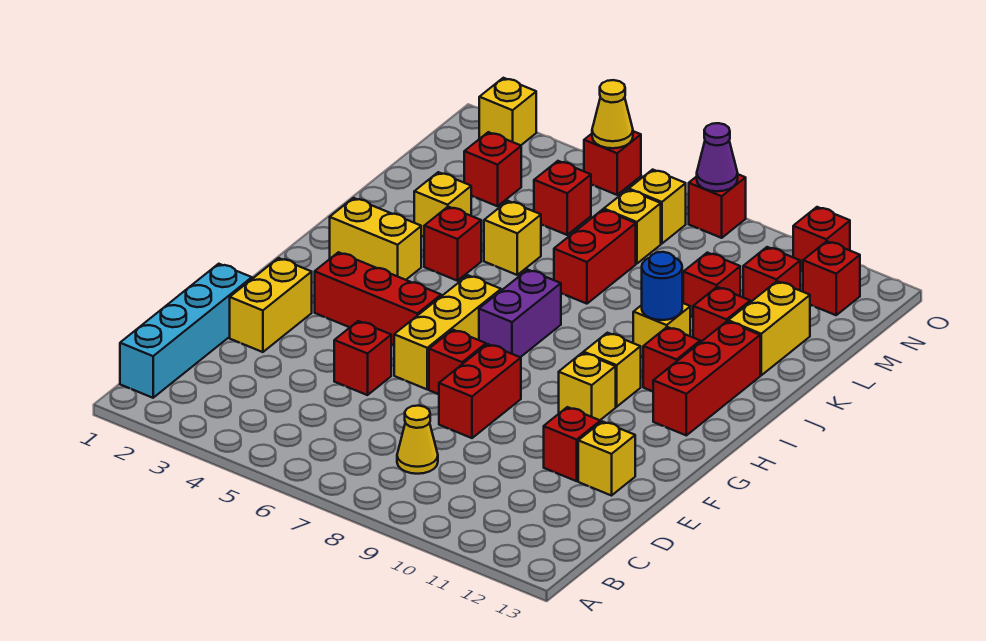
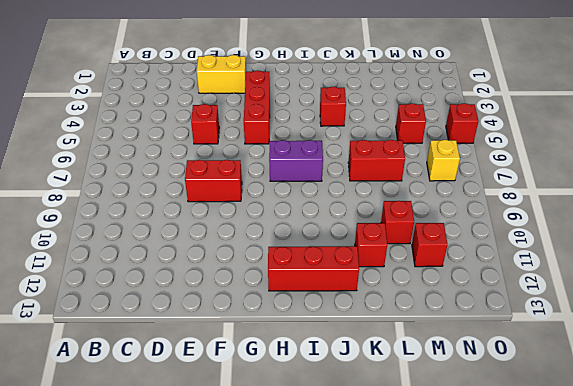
none -> cyan brick B1:E1 level 1
none -> yellow cone C8 level 1
none -> red brick E11 level 1
none -> yellow brick E12 level 1

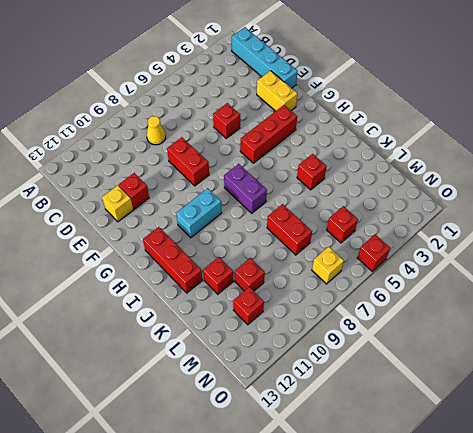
cyan brick H9:H10 level 1 -> yellow brick H10 level 1
none -> yellow brick F6:H6 level 1
none -> red brick F7 level 1
none -> yellow brick G10 level 1
none -> yellow brick I2:I3 level 1

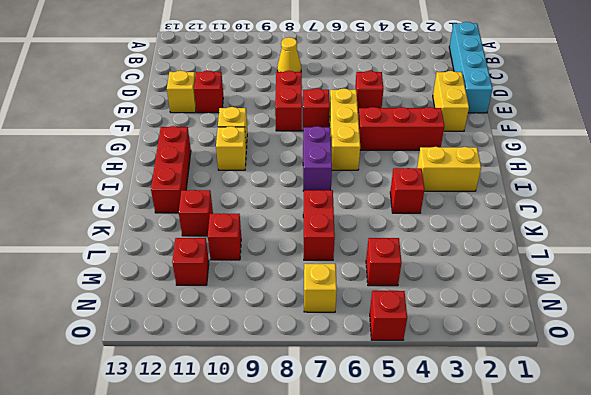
none -> red brick I11 level 1
none -> yellow brick J10 level 1
none -> yellow brick K3 level 1
none -> yellow brick K5 level 1

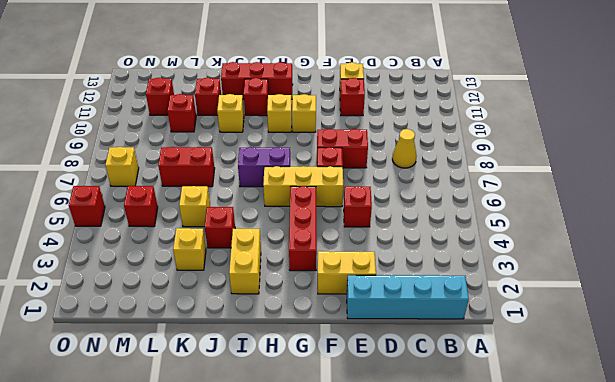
none -> yellow brick K12:L12 level 1
none -> red brick M3 level 1
none -> yellow brick M7 level 1
none -> red brick N12 level 1

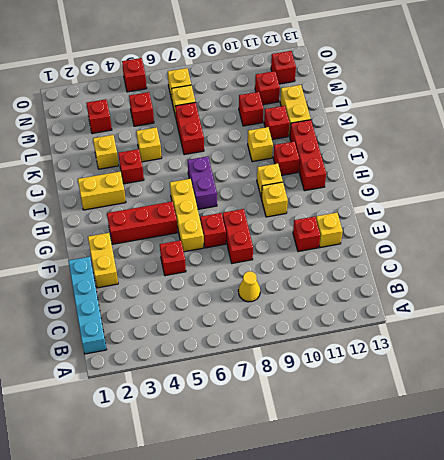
none -> yellow brick O2 level 1
none -> red brick O8 level 1
none -> red brick O11 level 1
none -> blue round brick J10 level 2

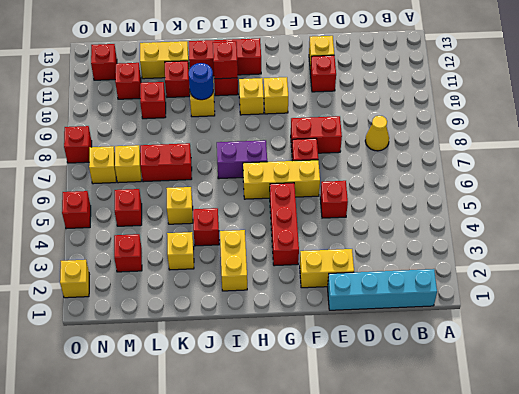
red brick I11 level 2 -> red brick O11 level 1
none -> yellow cone O5 level 2
none -> purple cone O8 level 2

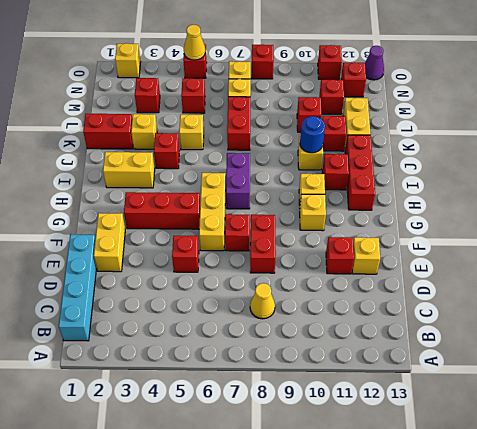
red brick K1:K2 level 1 -> none
purple cone O13 level 1 -> purple cone O8 level 2

